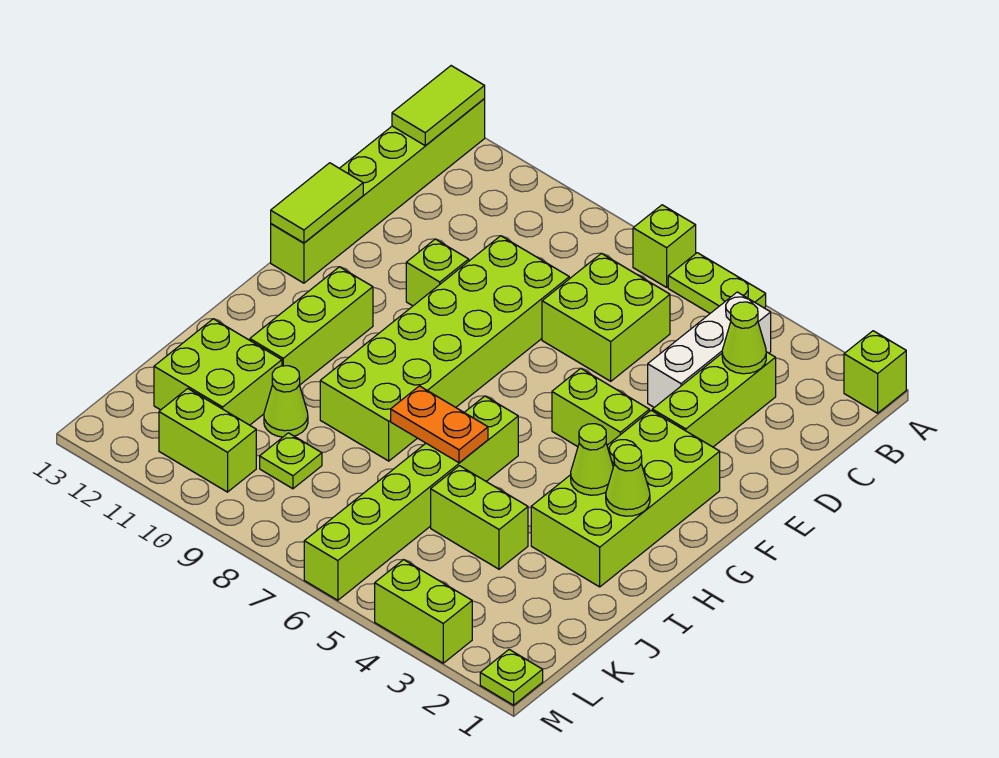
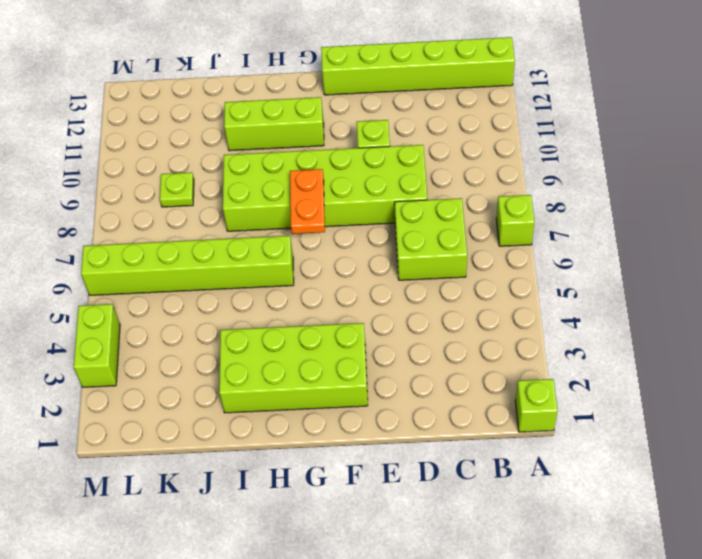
orange plate G7:G8 level 2 -> orange plate I6:I7 level 2
none -> lime plate A5:A6 level 1
none -> white brick B4:D4 level 1
none -> lime brick C3:E3 level 1

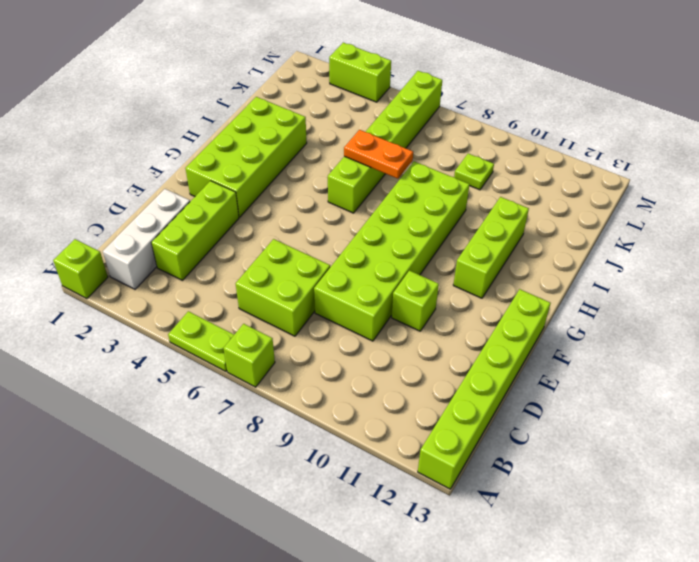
white brick B2:D2 level 1 -> white brick B4:D4 level 1
none -> lime brick F4:F5 level 1
none -> lime brick J4:J5 level 1
none -> lime cone J10 level 1

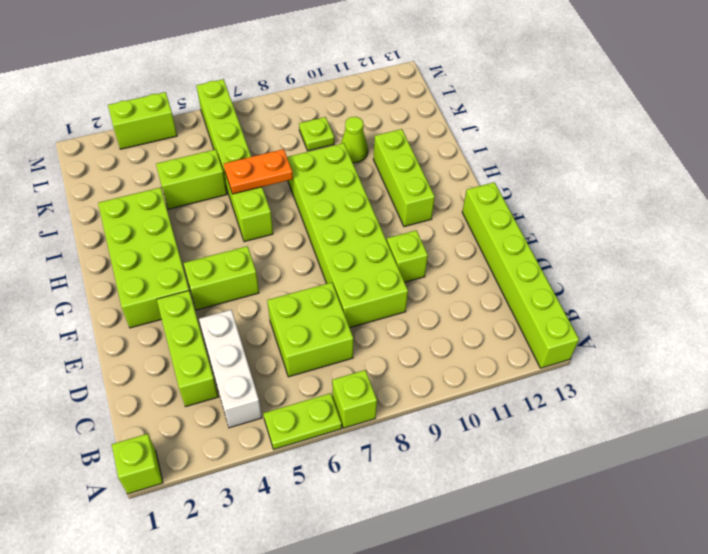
none -> lime brick J11:K12 level 1
none -> lime brick L10:L11 level 1
none -> lime plate M1 level 1

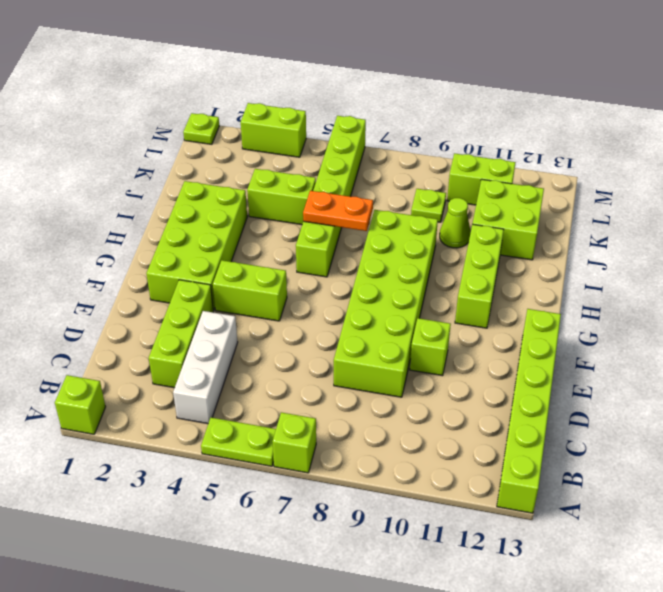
none -> lime brick C6:D7 level 1
none -> lime tile A13:B13 level 2
none -> lime cone C3 level 2

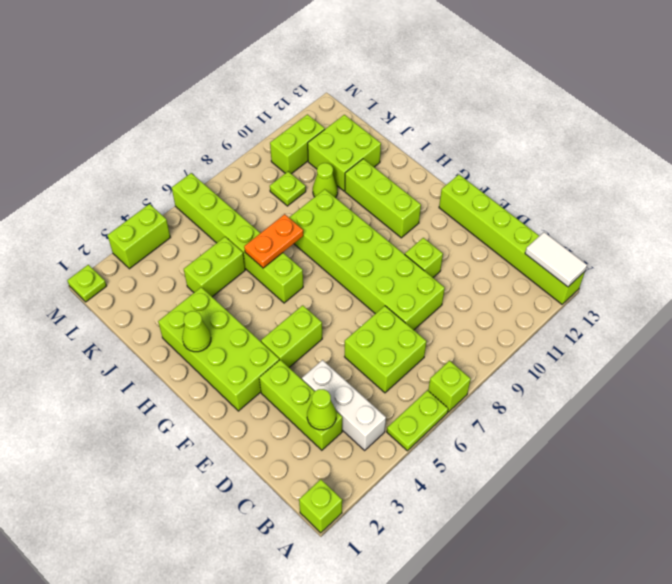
white tile A13:B13 level 2 -> lime tile A13:B13 level 2
none -> lime tile E13:F13 level 2
none -> lime cone H3 level 2

